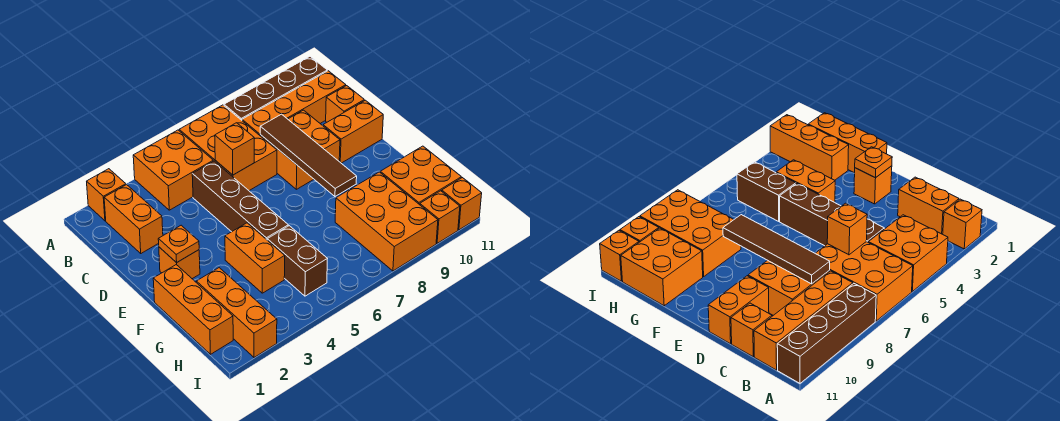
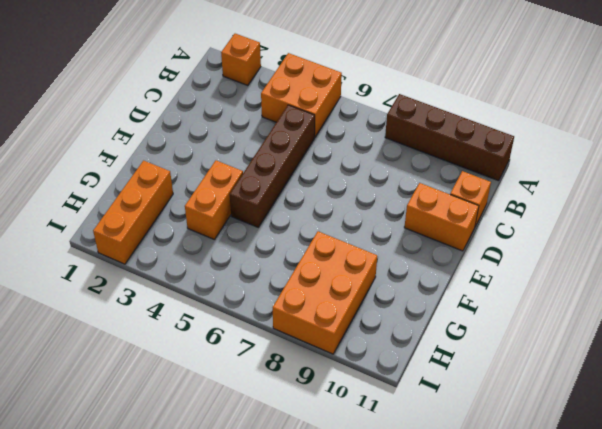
none -> orange brick A6:C7 level 1
none -> orange brick B2:C2 level 1
none -> orange brick B8:B11 level 1

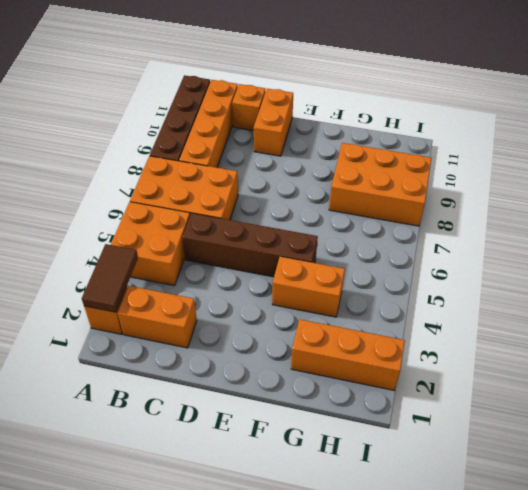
brown tile A2:A3 level 2 -> none
none -> orange brick C8:D9 level 1
none -> orange brick E2 level 1
none -> orange brick F1:H1 level 1

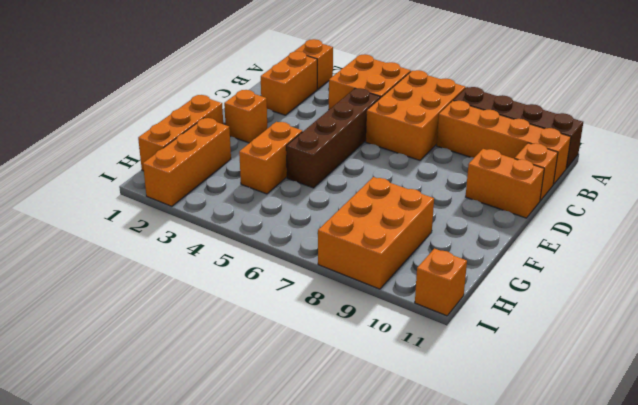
none -> orange brick C8:D9 level 1
none -> brown brick G5:H5 level 1
none -> orange brick G10:H11 level 1

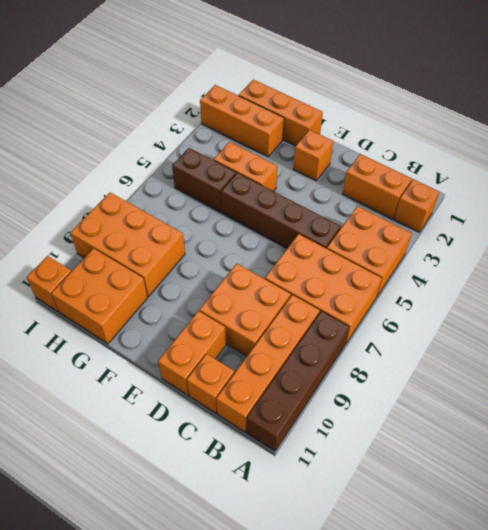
none -> orange brick I10 level 1
none -> orange brick C6 level 2
none -> brown tile C8:F8 level 2

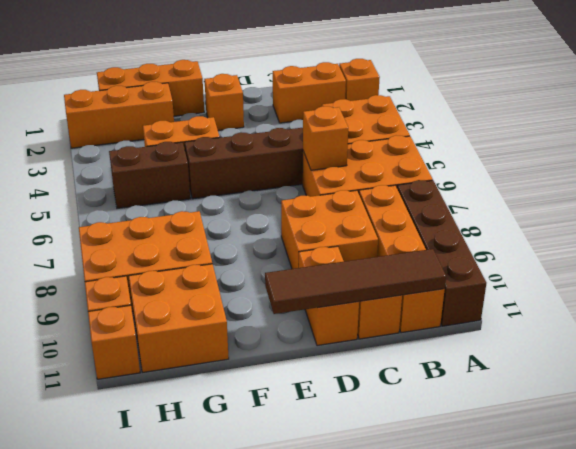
brown tile B11:E11 level 2 -> brown tile C8:F8 level 2
none -> orange plate E2 level 2

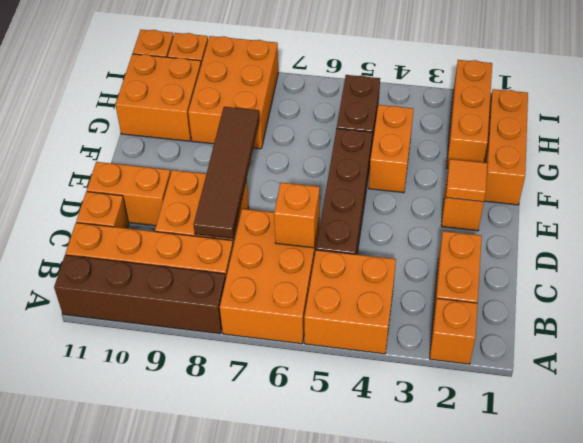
orange tile E2 level 2 -> orange plate E2 level 2

